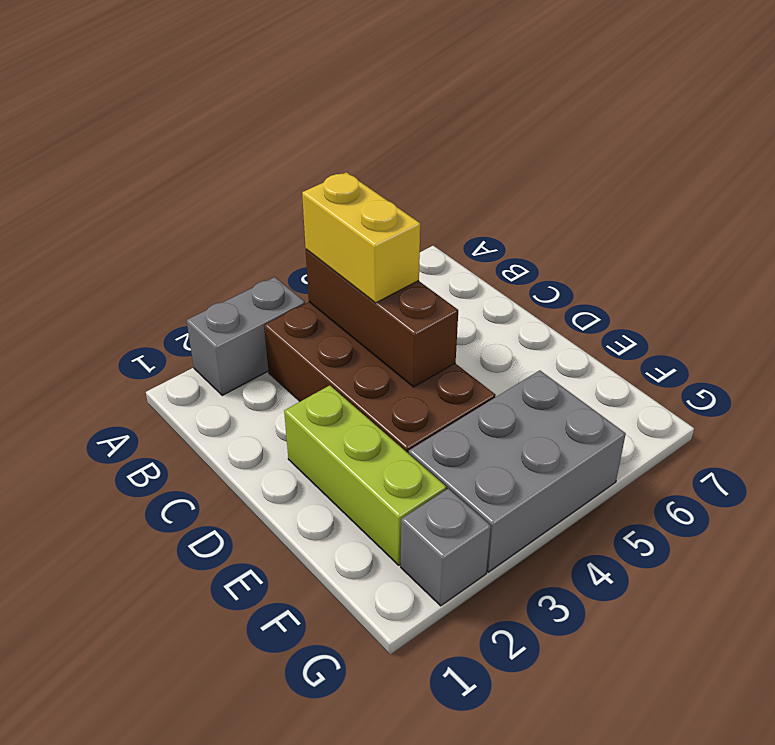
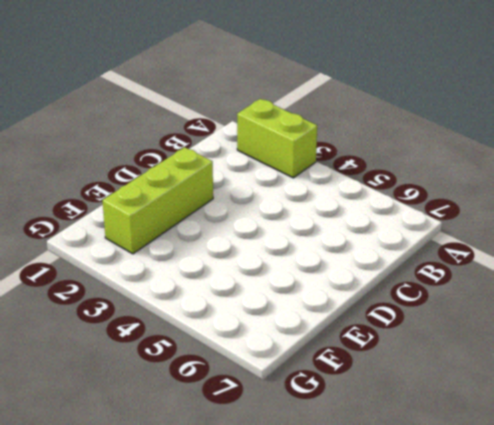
lime brick A2:A3 level 1 -> grey brick A2:A3 level 1
none -> brown brick B3:E4 level 1
none -> grey brick F3:G5 level 1

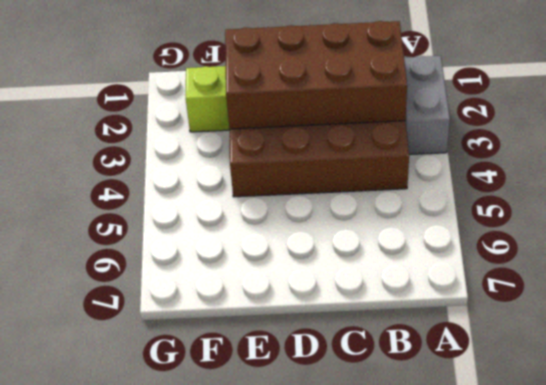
brown brick B2:E3 level 2 -> none
none -> grey brick F3:G5 level 1
none -> grey brick G2 level 1

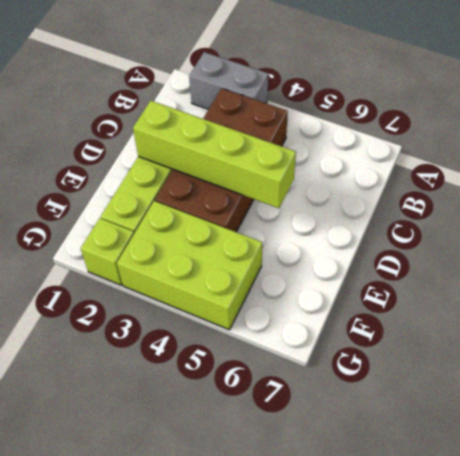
lime brick D2:D5 level 2 -> brown brick B4:D4 level 2
lime brick F3:G5 level 1 -> grey brick F3:G5 level 1
lime brick G2 level 1 -> grey brick G2 level 1
none -> yellow brick B4:C4 level 3

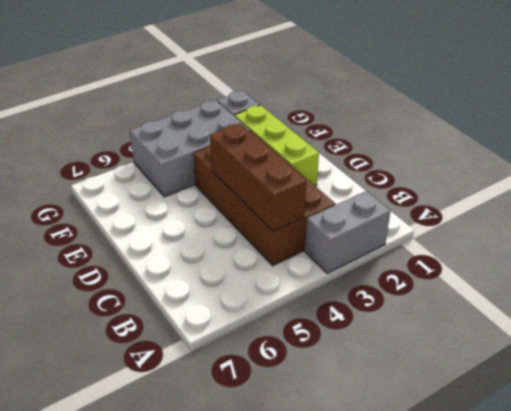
none -> yellow brick B4:C4 level 3

